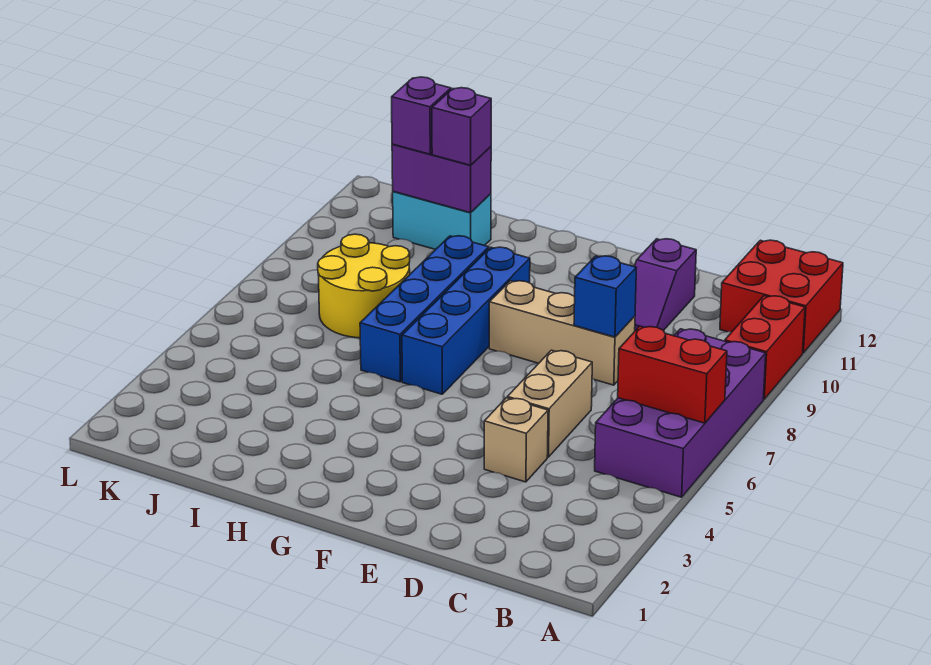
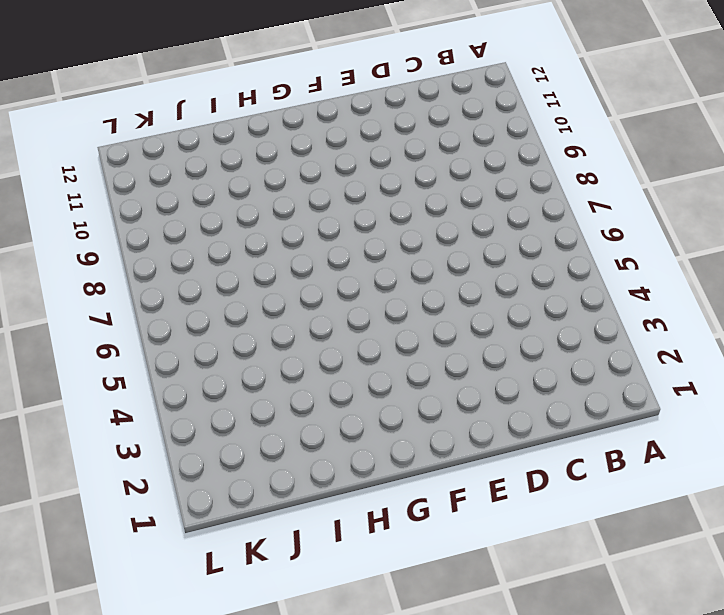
none -> purple brick A5:B8 level 1
none -> red brick A9:A10 level 1
none -> red brick A11:B12 level 1

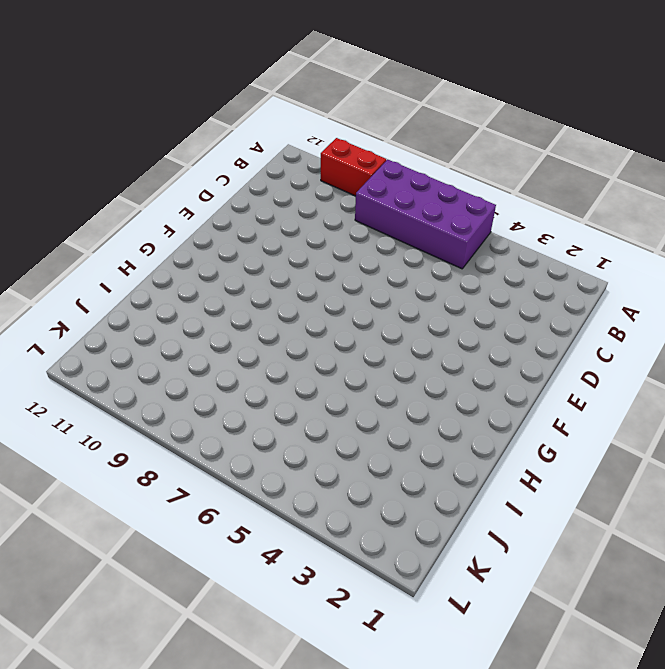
none -> red brick A11:B12 level 1
none -> tan brick D4 level 1
none -> tan brick D5:D6 level 1

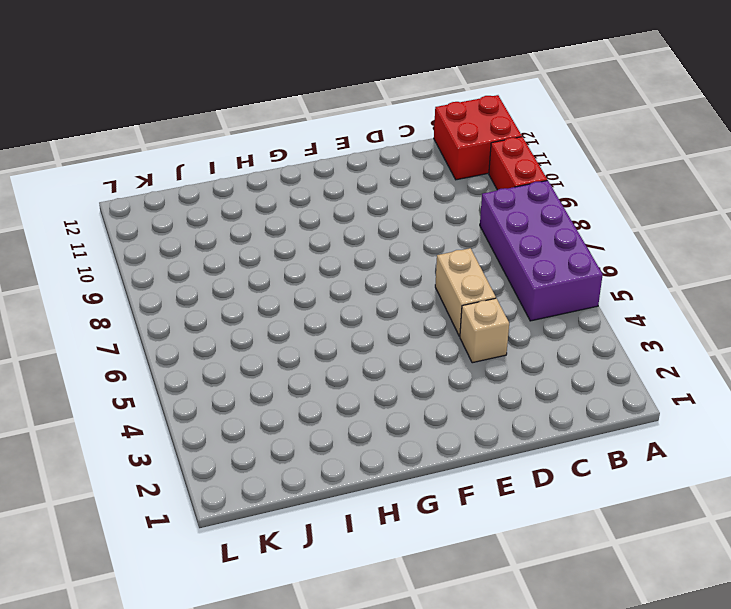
none -> tan brick D8:F8 level 1
none -> purple slope D10:D11 level 1 top 11
none -> blue brick G6:G9 level 1

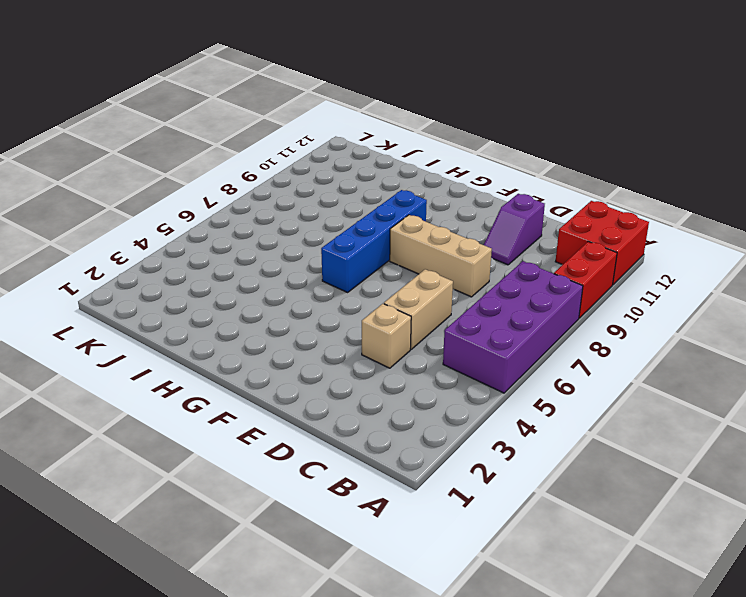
none -> blue brick H6:H9 level 1
none -> yellow round brick I7:J8 level 1
none -> cyan brick I11:J11 level 1

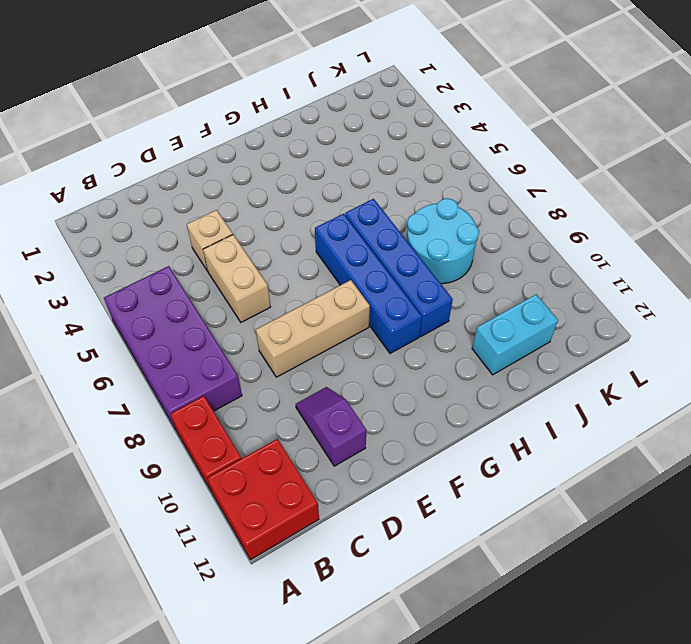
cyan round brick I7:J8 level 1 -> yellow round brick I7:J8 level 1
none -> red brick A6:B6 level 2
none -> blue brick D8 level 2
none -> purple brick I11:J11 level 2

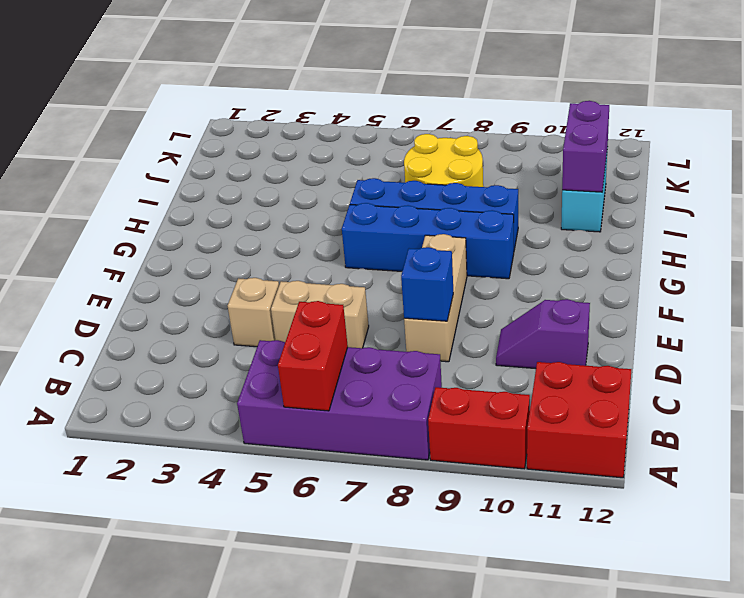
none -> purple brick I11 level 3
none -> purple brick J11 level 3

